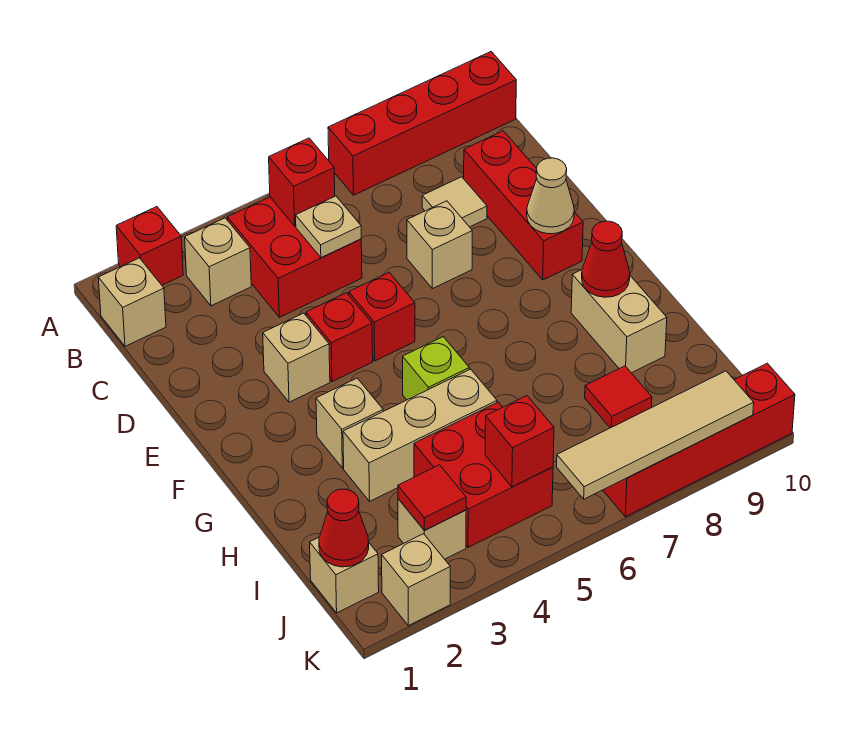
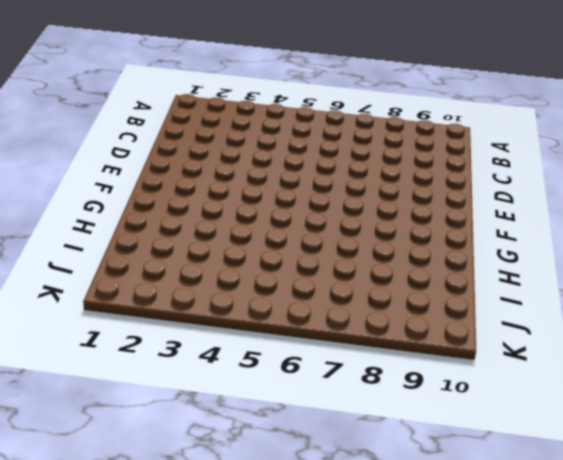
none -> red brick A2 level 1
none -> red brick A7:A10 level 1
none -> tan brick B1 level 1

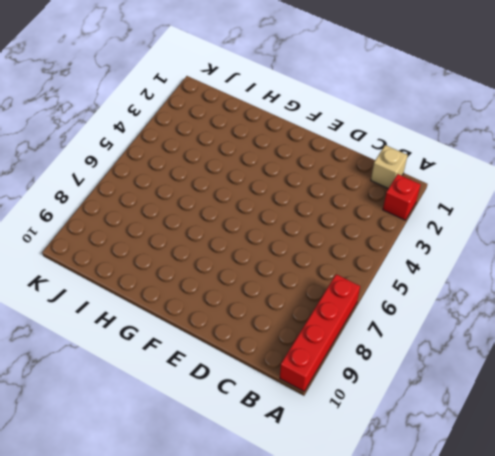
none -> tan brick B3 level 1
none -> red brick B4:C5 level 1
none -> tan tile C8 level 1

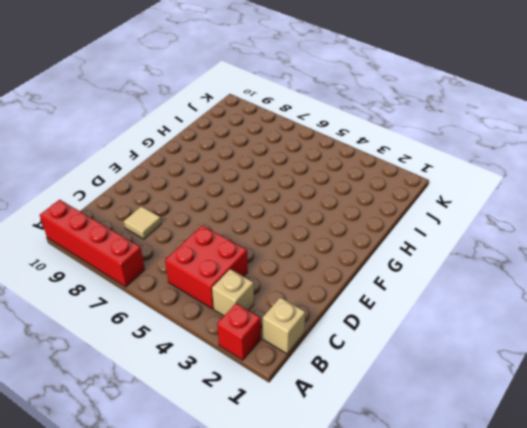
none -> red brick C9:E9 level 1
none -> tan brick D7 level 1
none -> tan brick E3 level 1

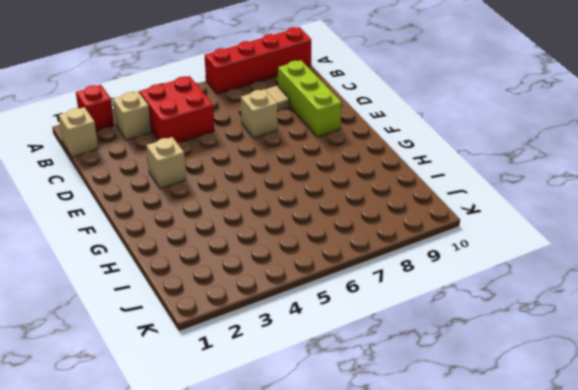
lime brick C9:E9 level 1 -> red brick C9:E9 level 1
none -> red brick E4 level 1
none -> red brick E5 level 1
none -> tan brick G3 level 1

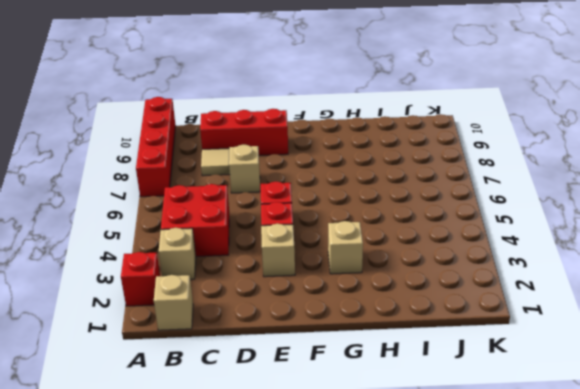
none -> lime brick G5 level 1
none -> tan brick G9:H9 level 1
none -> tan brick H3:H5 level 1

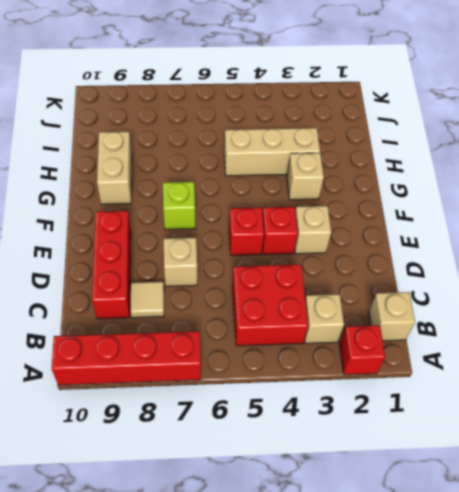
lime brick F7 level 1 -> lime brick G5 level 1
none -> red brick I4:J5 level 1
none -> red tile I8 level 1
none -> tan brick J1 level 1

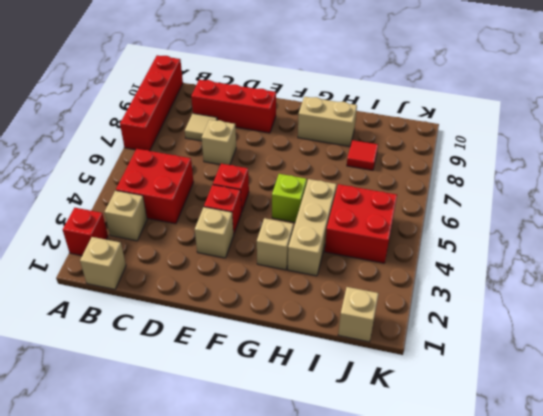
none -> tan brick J3 level 1
none -> tan brick K2 level 1
none -> red brick K7:K10 level 1

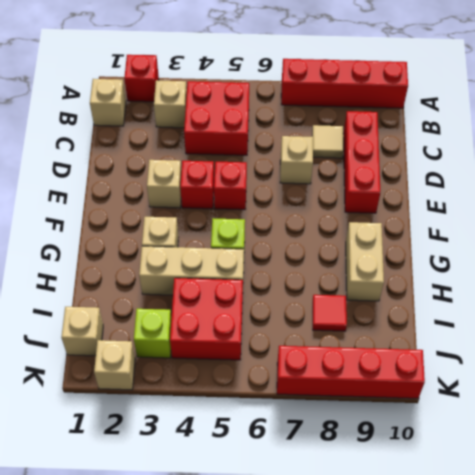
lime brick J3 level 1 -> tan brick J3 level 1
none -> red brick B5 level 2
none -> tan plate C5 level 2
none -> tan cone E9 level 2

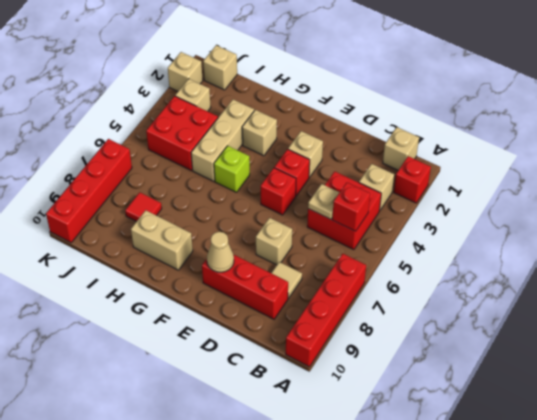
none -> red cone G9 level 2
none -> red cone J1 level 2
none -> red tile J3 level 2

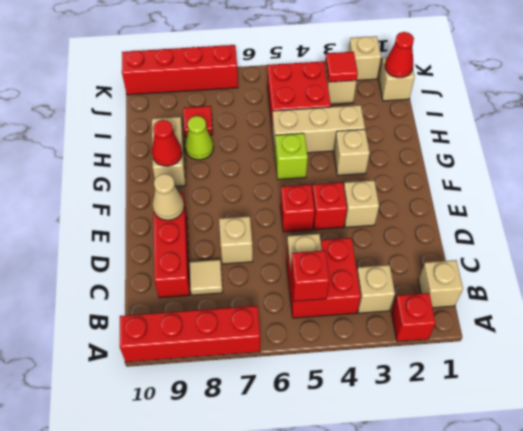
lime cone H8 level 1 -> none
none -> red brick J5 level 2
none -> tan tile K6:K9 level 2

